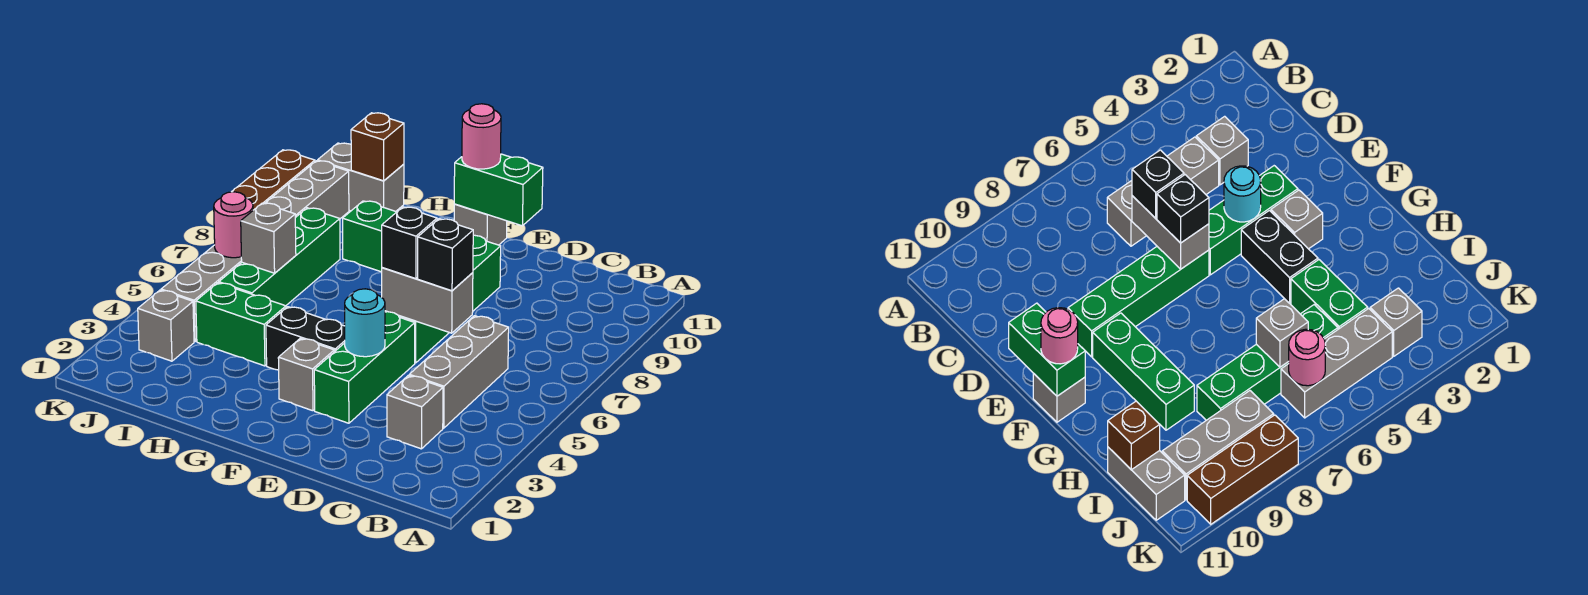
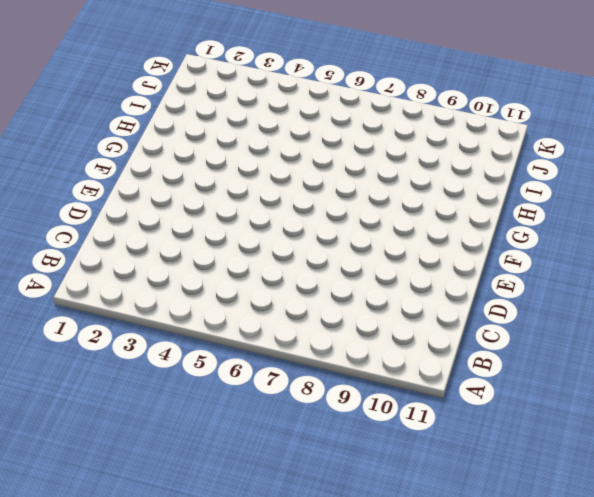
none -> grey brick C3 level 1
none -> grey brick C4:C6 level 1
none -> green brick E3:E5 level 1

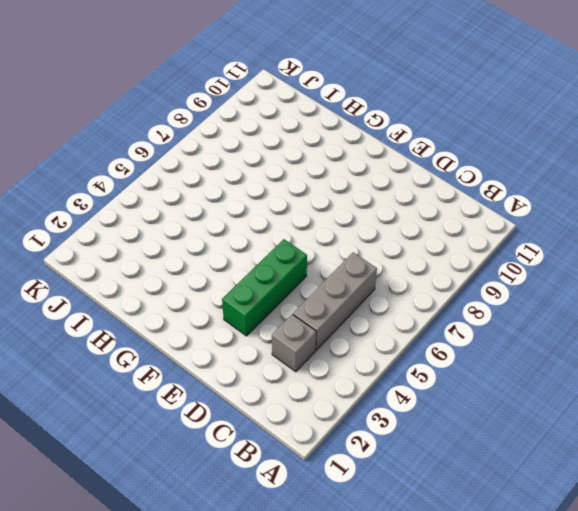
none -> green brick E6:E9 level 1
none -> grey brick F3 level 1
none -> black brick F4:G4 level 1

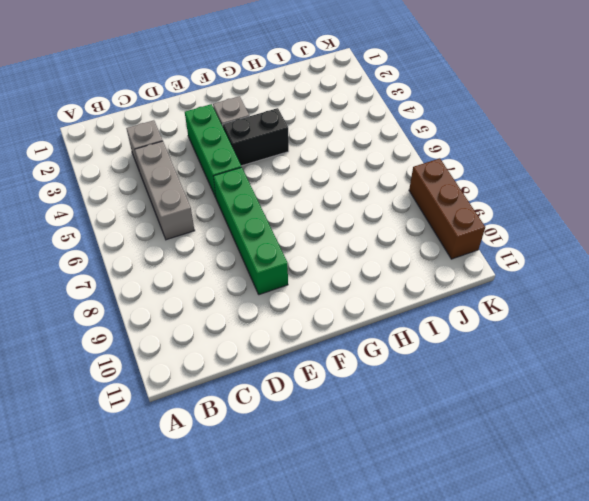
none -> green brick F9:H9 level 1
none -> grey brick F11 level 1
none -> green brick H4:I4 level 1

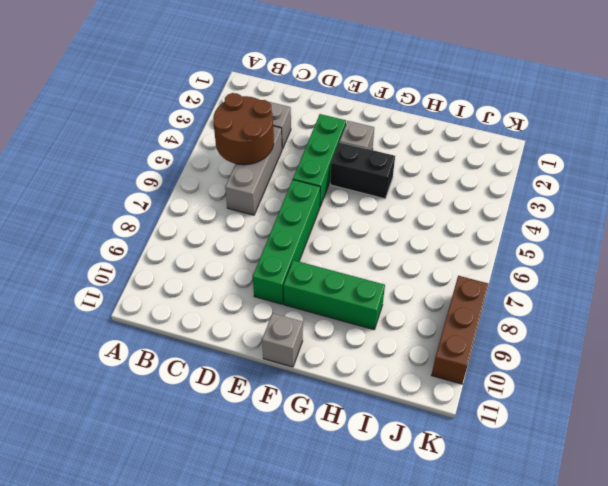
brown round brick B4:C5 level 2 -> none
none -> green brick H4:I4 level 1
none -> green brick I5:I8 level 1
none -> grey brick I11:J11 level 1

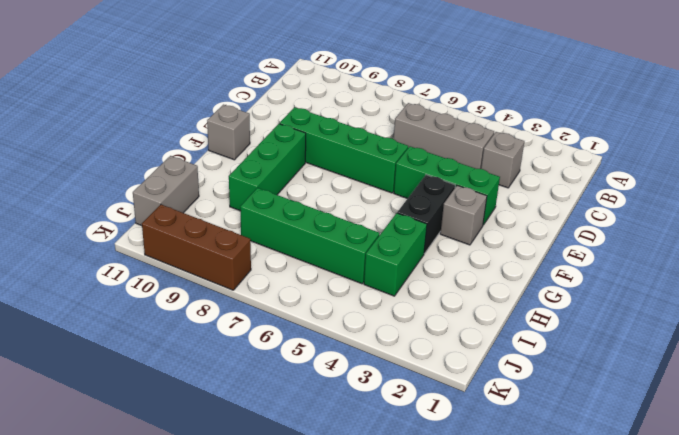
none -> grey brick J3 level 1
none -> grey brick J4:J6 level 1
none -> grey brick J8:J10 level 1

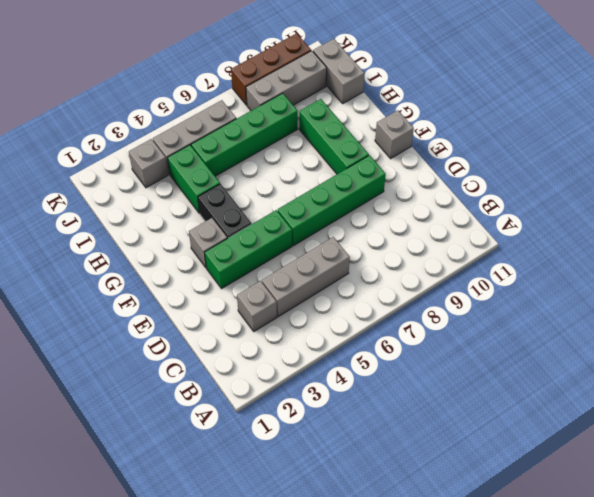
none -> grey brick D6:E6 level 2
none -> cyan round brick E4 level 2
none -> green brick E11:F11 level 2

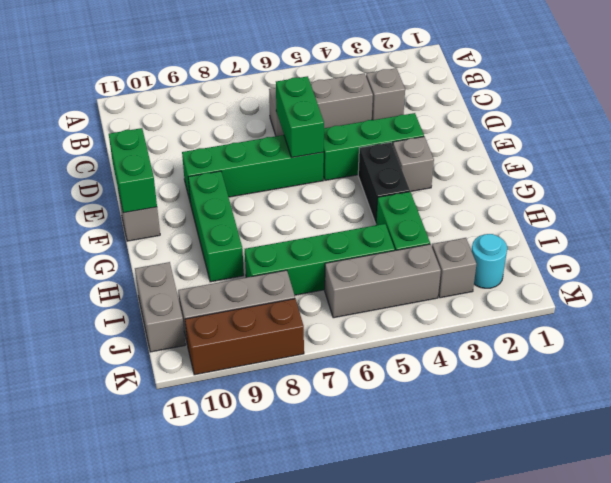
green brick D6:E6 level 2 -> grey brick D6:E6 level 2
cyan round brick J2 level 1 -> cyan round brick E4 level 2
none -> grey brick I6 level 2
none -> brown brick I11 level 2
none -> pink round brick J6 level 2

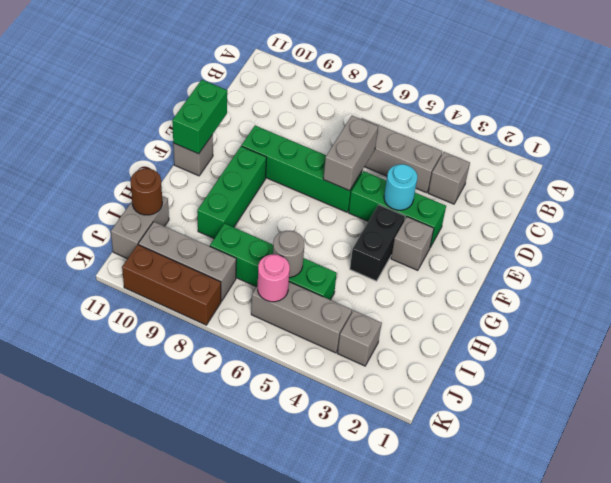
grey round brick I6 level 2 -> grey brick I6 level 2
brown round brick I11 level 2 -> brown brick I11 level 2
none -> green brick H4:I4 level 1
none -> black brick D6 level 3
none -> black brick E6 level 3

